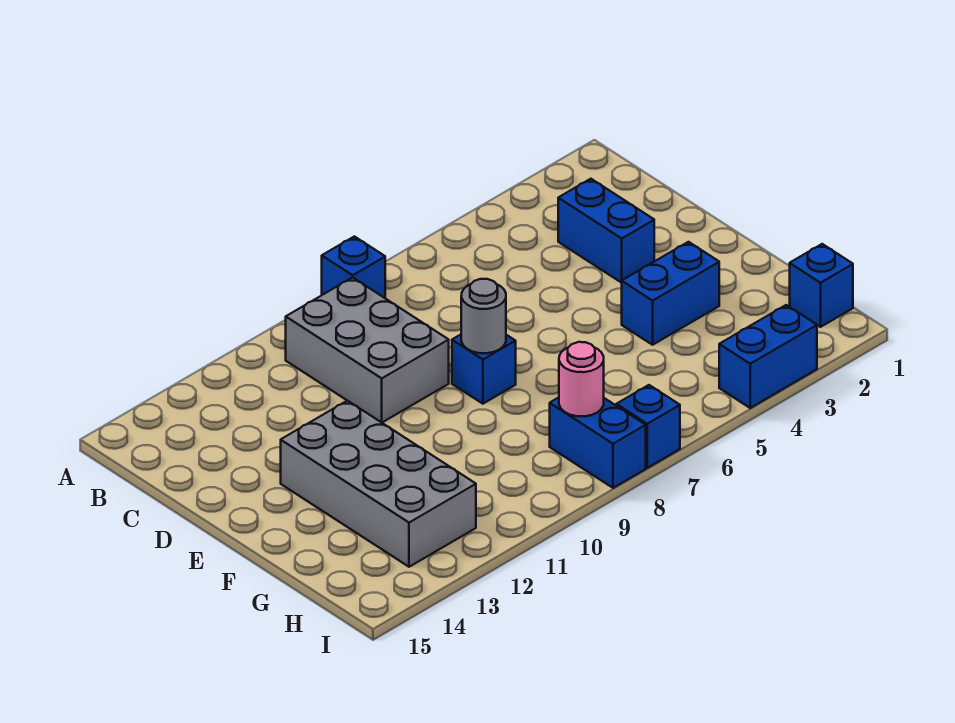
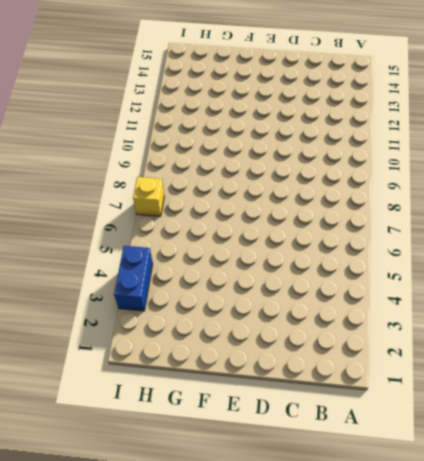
yellow brick I7 level 1 -> blue brick I7 level 1
none -> blue brick A8 level 1
none -> grey brick B9:D10 level 1
none -> blue brick C3:D3 level 1

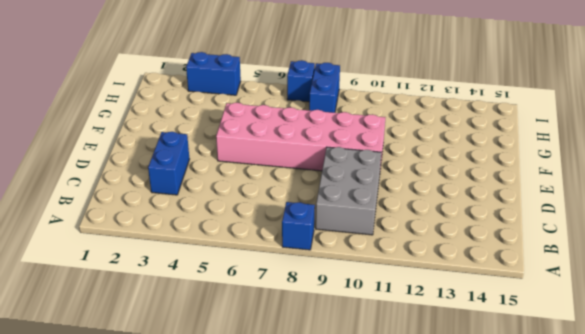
pink brick E5:F10 level 1 -> blue brick E8 level 1
none -> grey brick E12:H13 level 1
none -> blue brick F3:F4 level 1
none -> blue brick H1 level 1

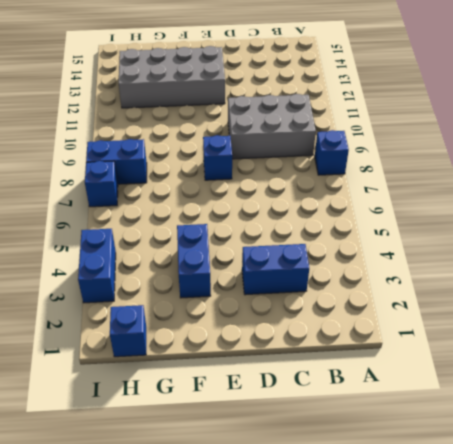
none -> grey round brick E8 level 2
none -> pink round brick H8 level 2

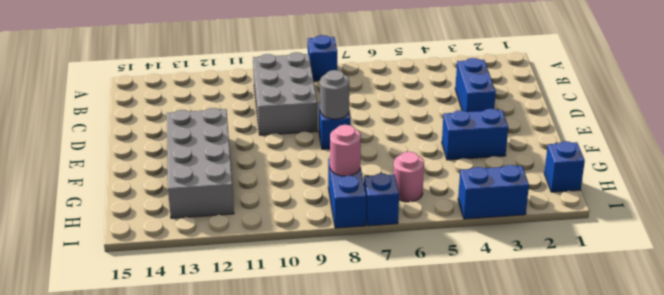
pink round brick H6 level 1 -> none

